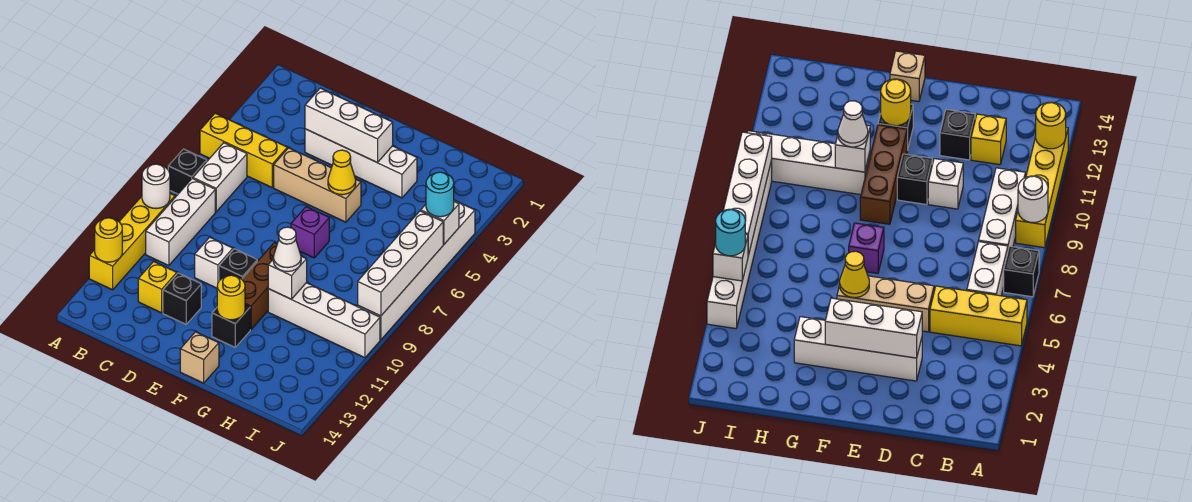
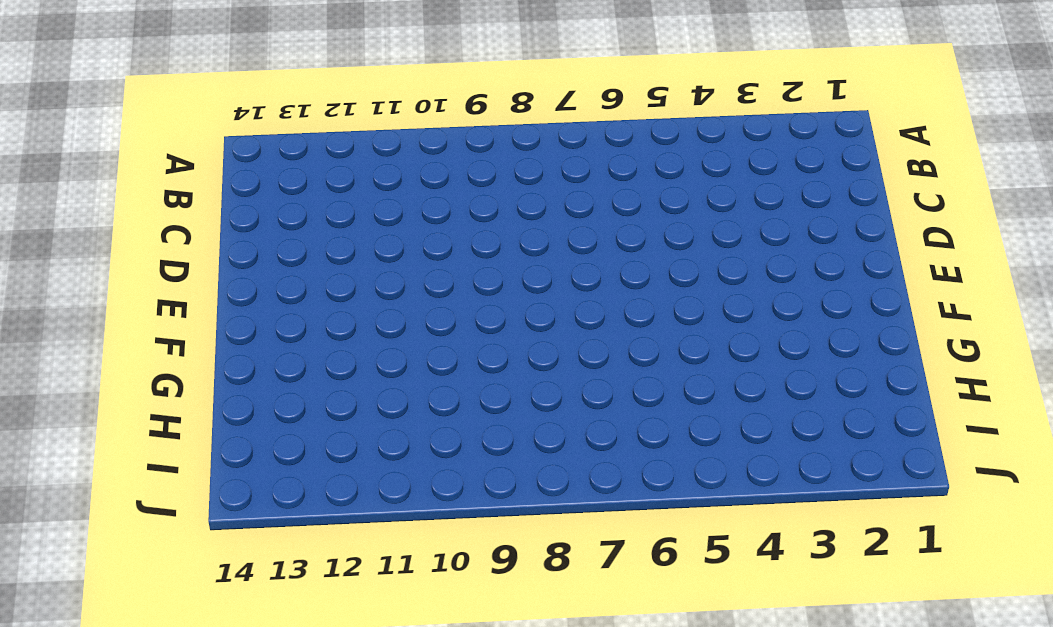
none -> yellow brick A5:C5 level 1
none -> black brick A7 level 1
none -> yellow brick A9:A12 level 1

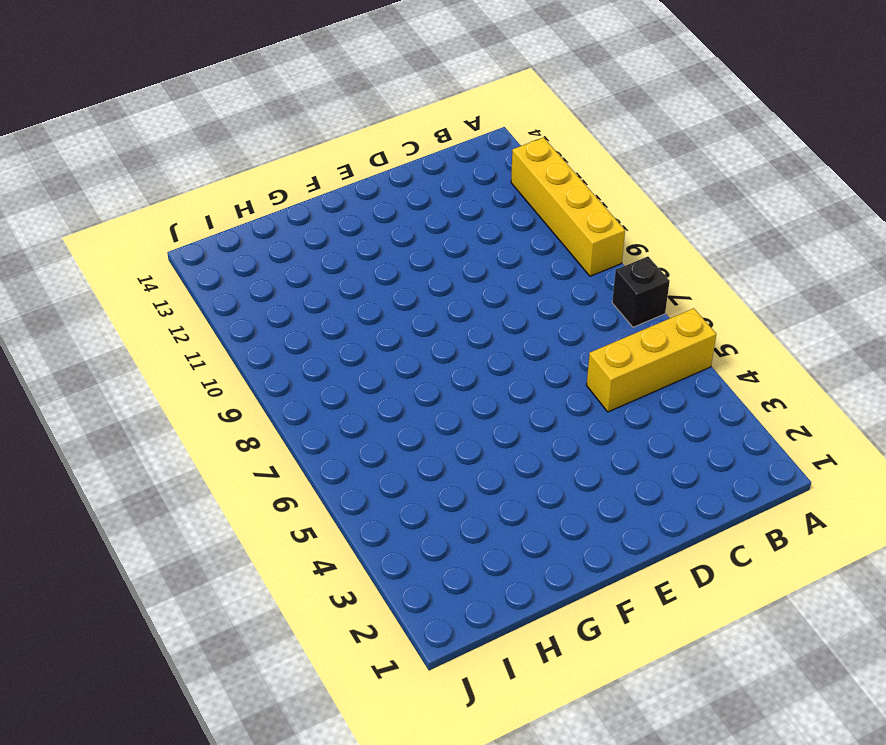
none -> white brick B6:B7 level 1
none -> white brick B8:B10 level 1
none -> yellow brick C12 level 1

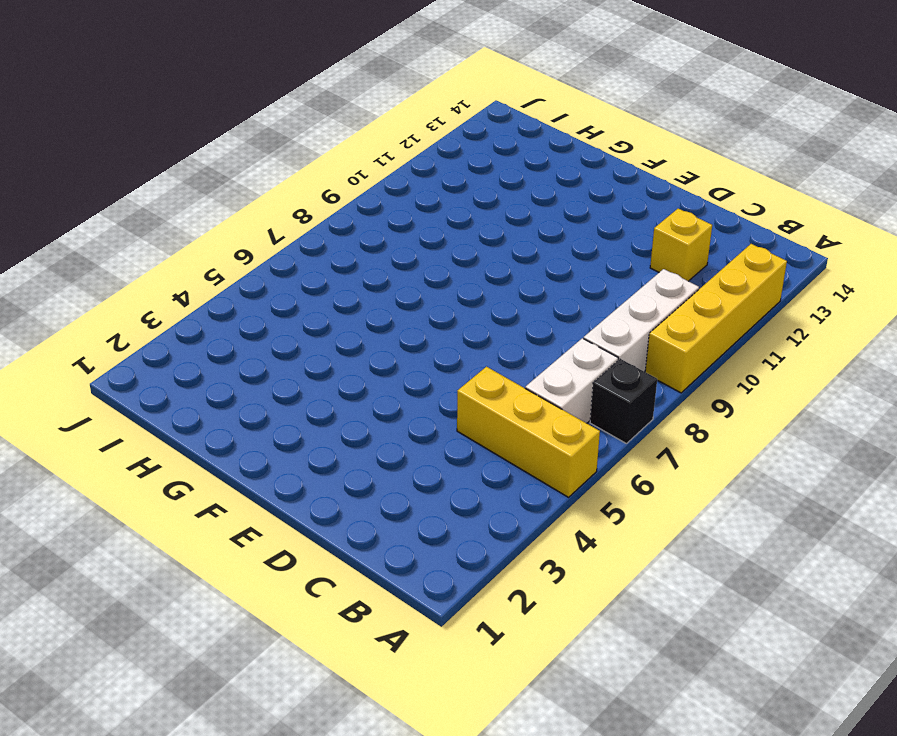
none -> white brick D3:G3 level 1
none -> tan brick D5:F5 level 1
none -> white brick D10 level 1

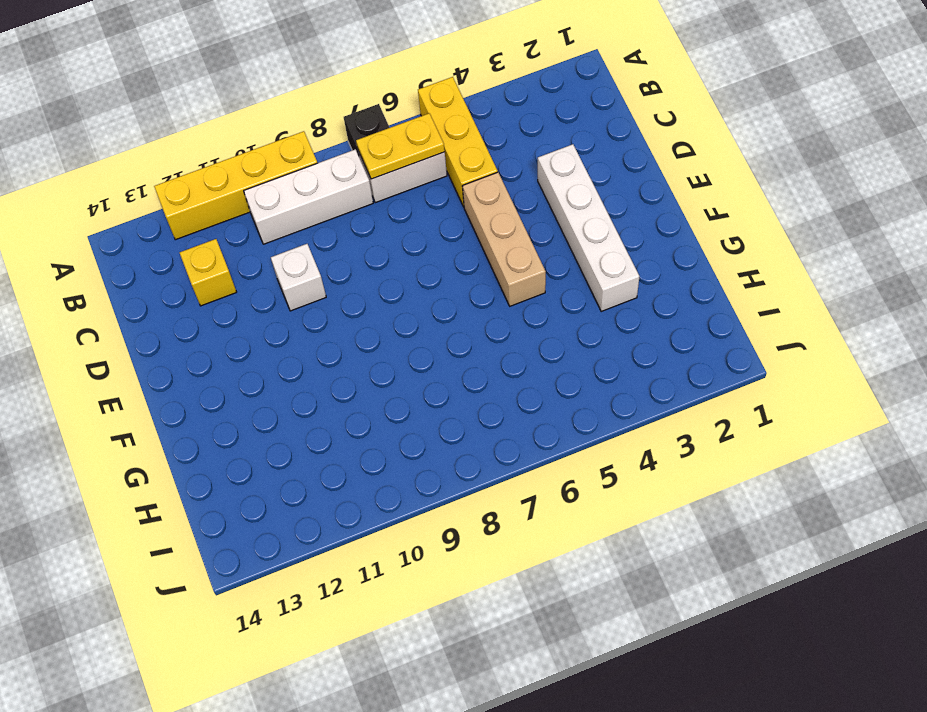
yellow plate B6:B7 level 2 -> none
none -> black brick D12 level 1
none -> black brick E10 level 1
none -> purple brick F7 level 1

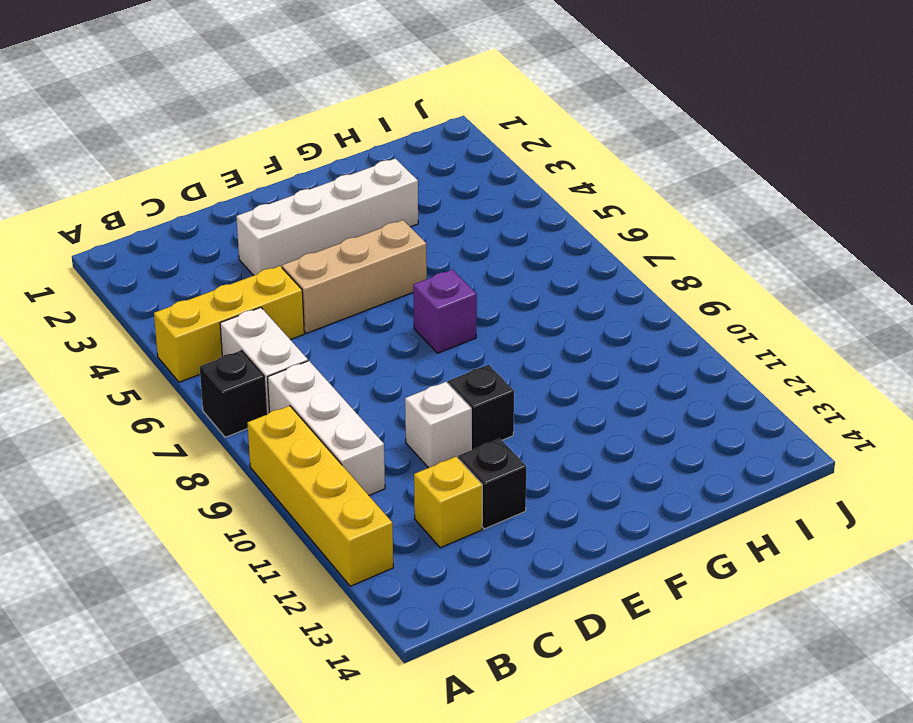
none -> brown brick F9:F11 level 1
none -> black brick F12 level 1
none -> tan brick F14 level 1

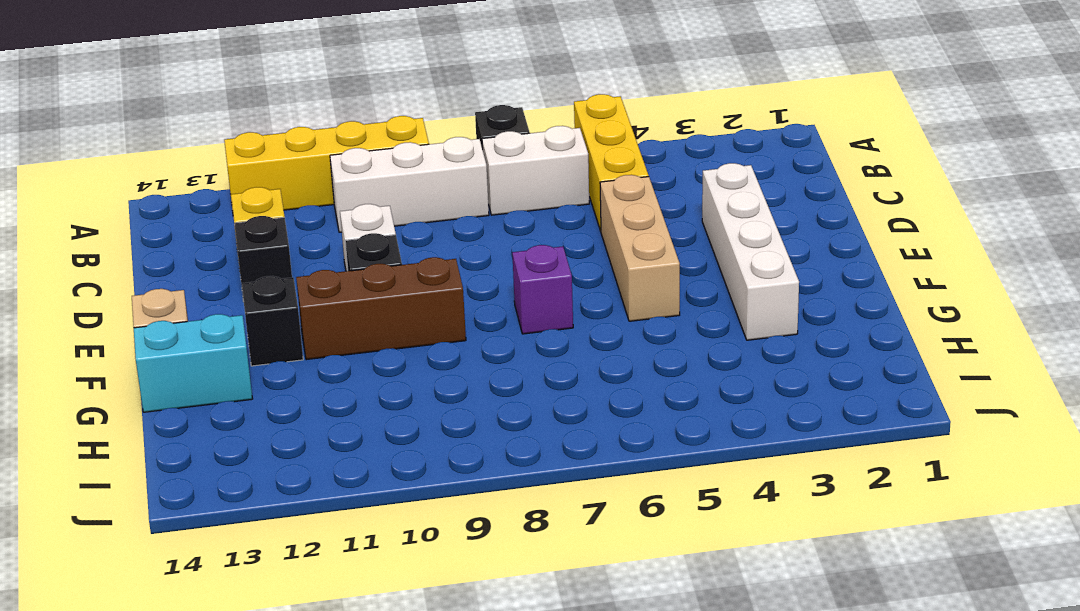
cyan brick G13:G14 level 1 -> none
none -> white brick G10:J10 level 1
none -> white brick J4:J9 level 1
none -> white round brick A9 level 2

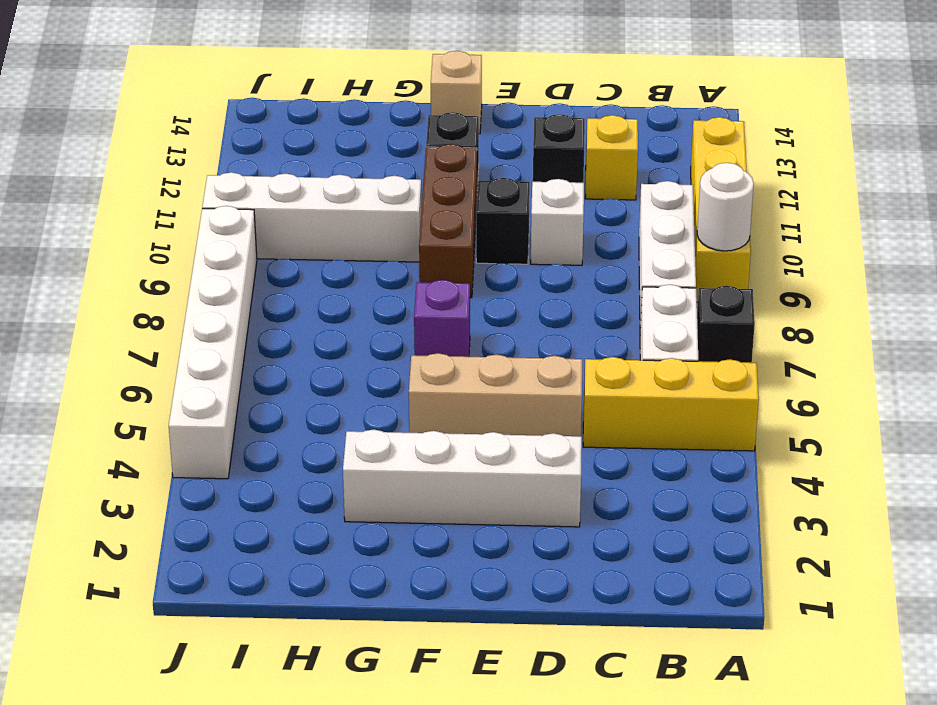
none -> yellow round brick A12 level 2
none -> white brick D3:F3 level 2
none -> yellow cone F5 level 2

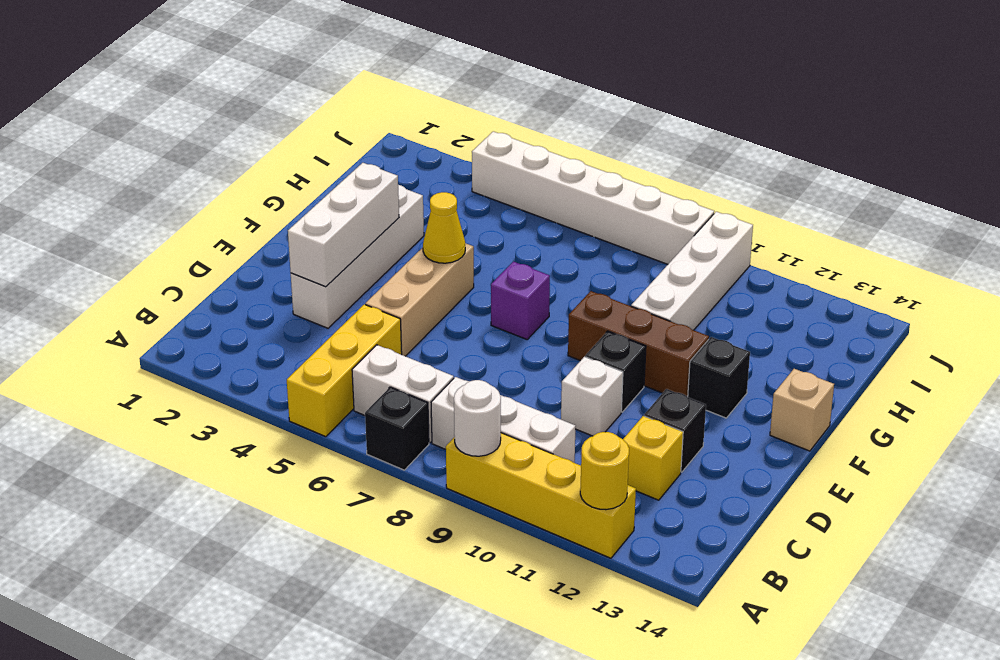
none -> yellow round brick F12 level 2
none -> white brick G10 level 2
none -> white brick J5 level 2

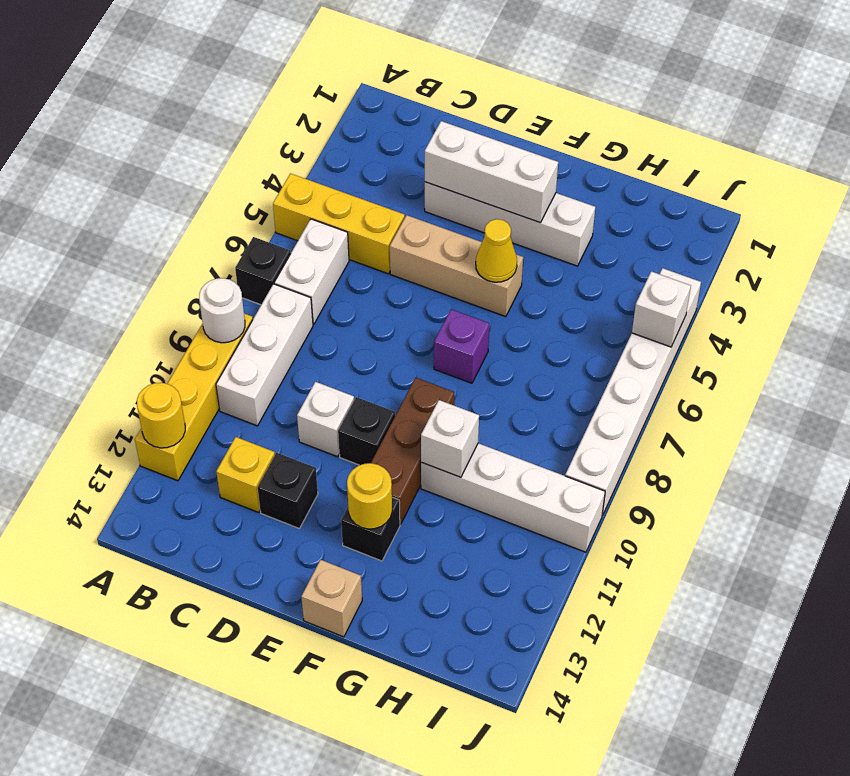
none -> white brick J6:J9 level 2
none -> white cone G10 level 3
none -> cyan round brick J5 level 3

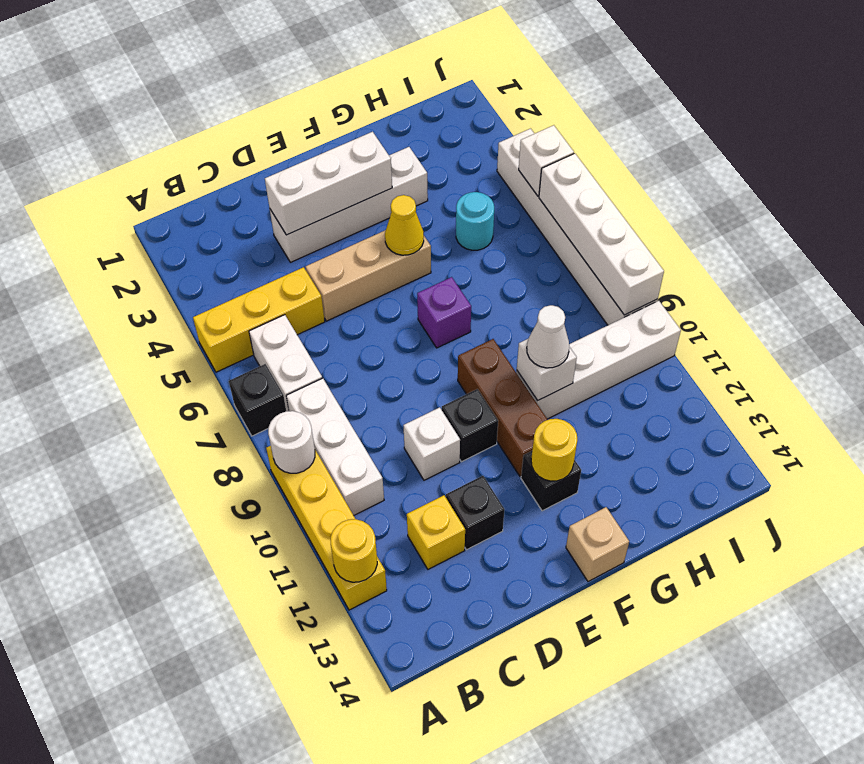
cyan round brick H5 level 1 -> cyan round brick J5 level 3

